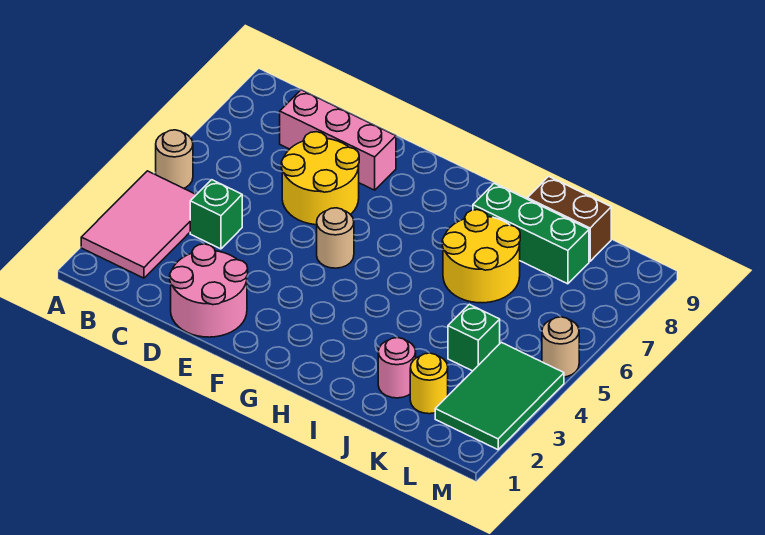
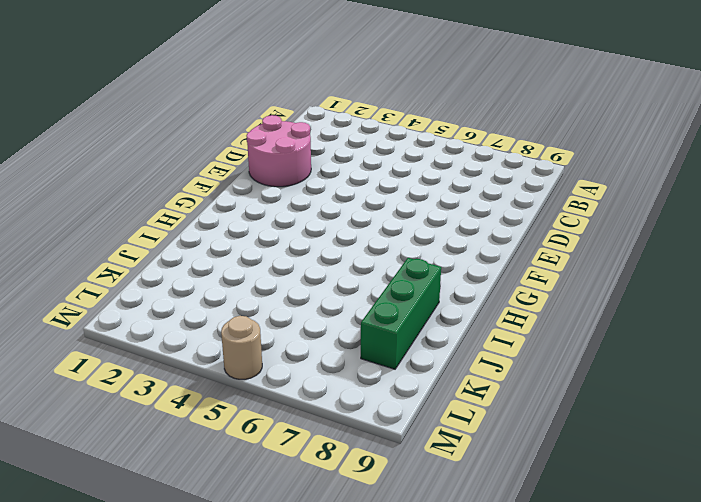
none -> pink tile A2:B4 level 1
none -> tan round brick A5 level 1
none -> green brick C4 level 1

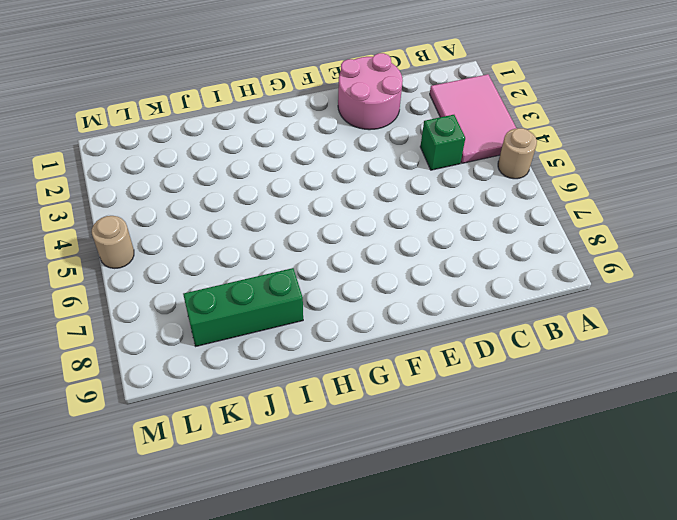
none -> pink brick C8:E8 level 1
none -> yellow round brick D6:E7 level 1
none -> tan round brick F5 level 1

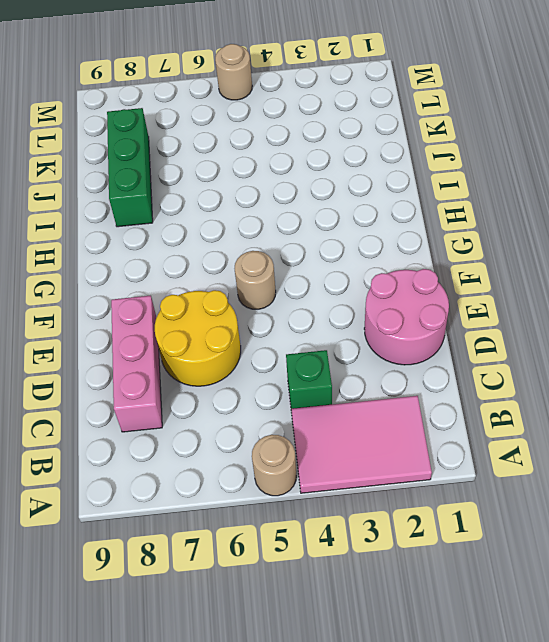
none -> yellow round brick I6:J7 level 1
none -> pink round brick J2 level 1
none -> brown brick J9:K9 level 1

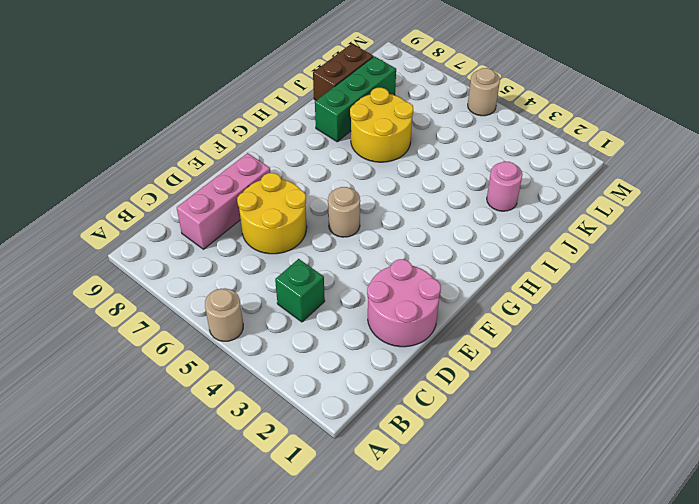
none -> pink tile A2:B4 level 1
none -> yellow round brick K2 level 1
none -> green brick K4 level 1

